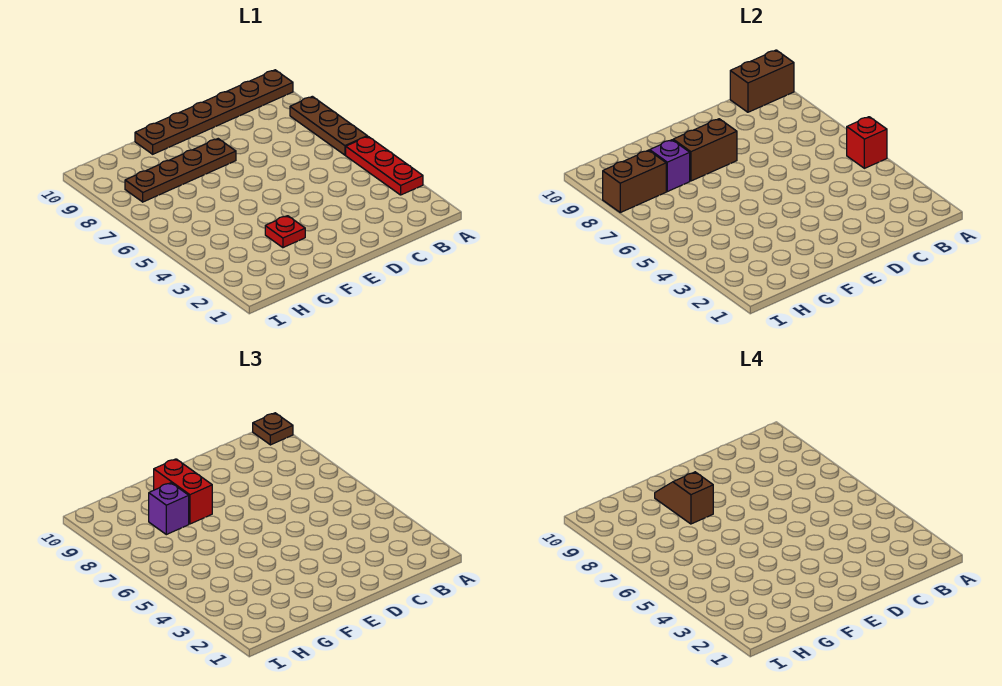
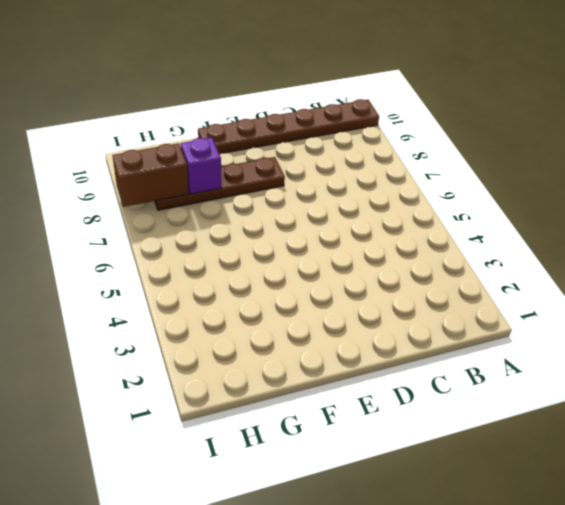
none -> red plate A3:A5 level 1
none -> brown plate A6:A8 level 1
none -> red plate F3 level 1

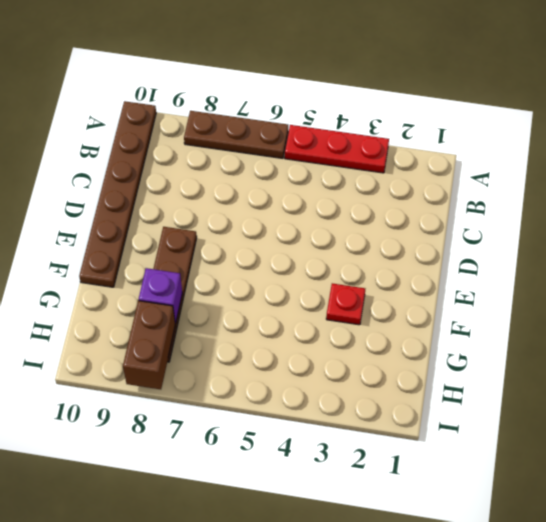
none -> red brick A5 level 2
none -> brown brick A10:B10 level 2
none -> brown brick E8:F8 level 2

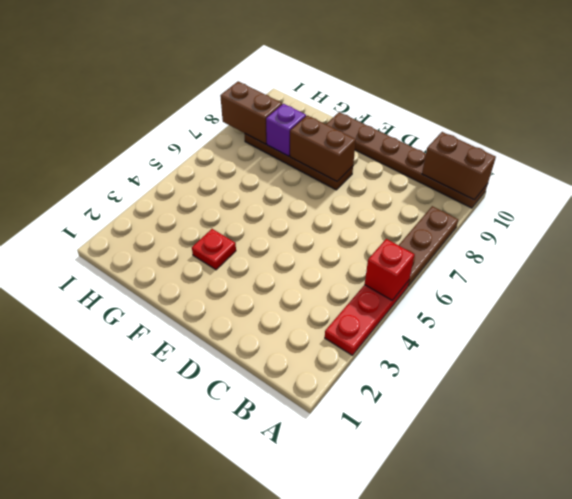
none -> brown plate A10 level 3
none -> red brick F8:F9 level 3
none -> purple brick G8 level 3

